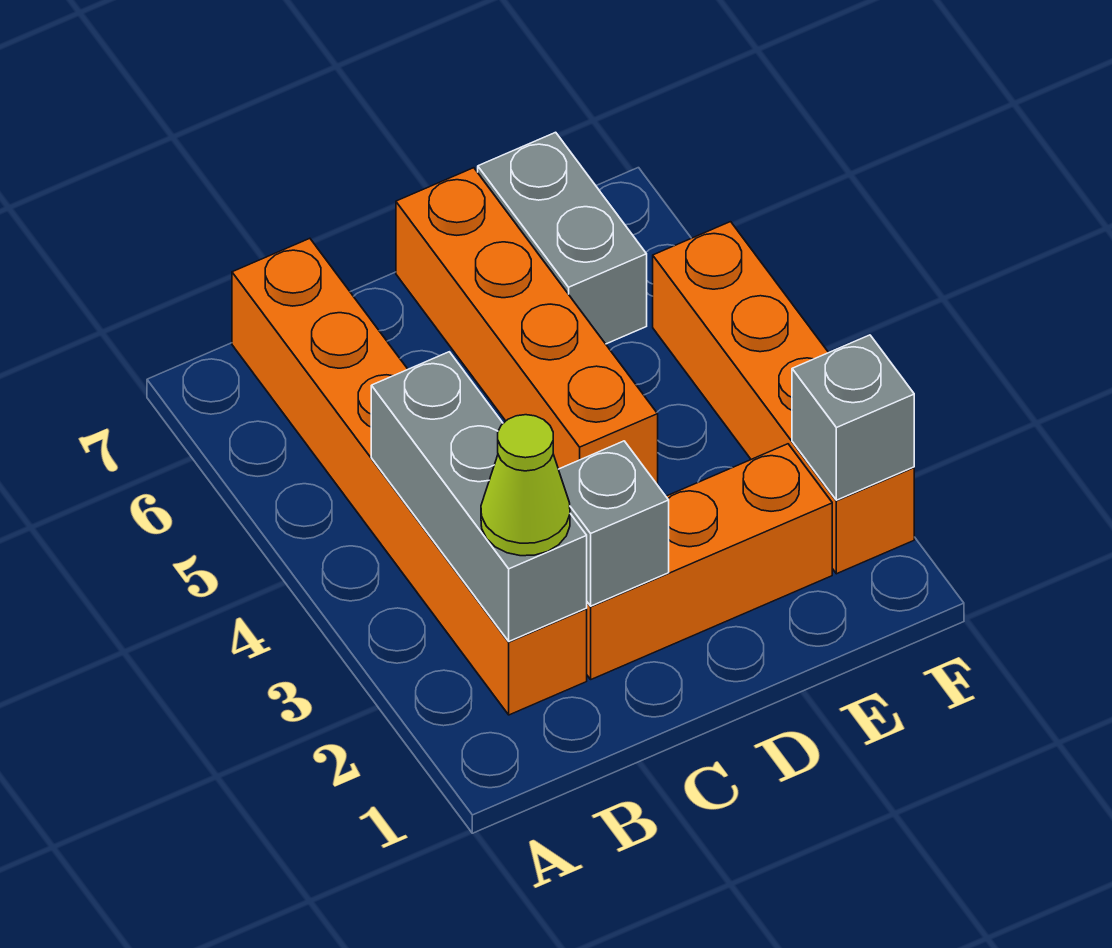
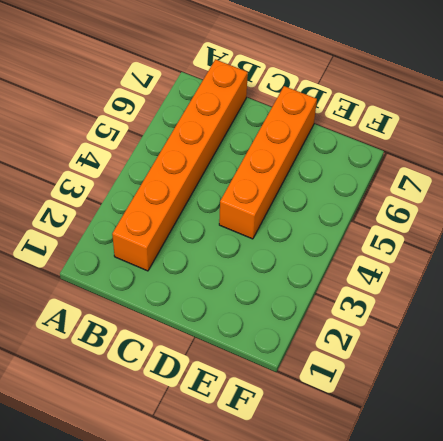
none -> orange brick C2:E2 level 1
none -> grey brick E6:E7 level 1

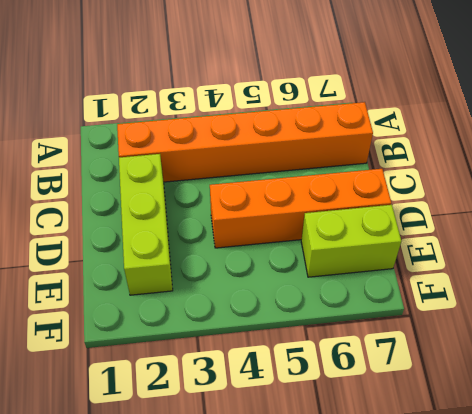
lime brick C2:E2 level 1 -> orange brick C2:E2 level 1
lime brick E6:E7 level 1 -> grey brick E6:E7 level 1
none -> orange brick F2:F5 level 1
none -> grey brick B2:B4 level 2

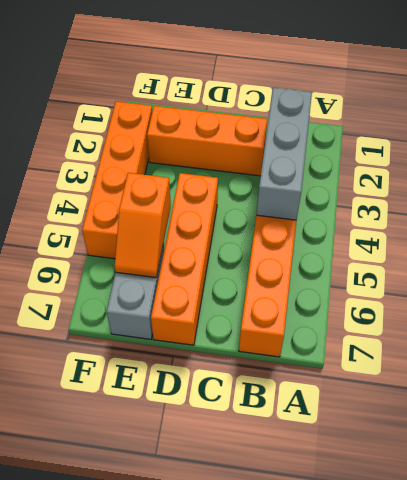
orange slope E5:E6 level 2 top 5 -> none
none -> grey brick C2 level 2
none -> grey brick F2 level 2

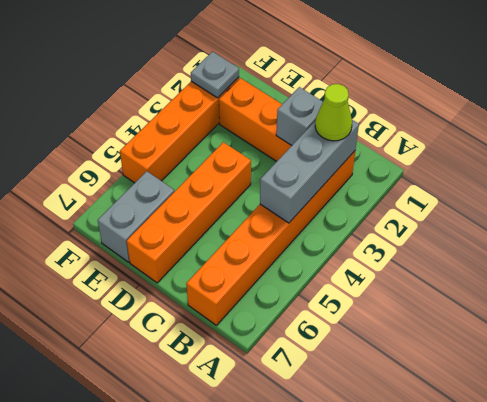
grey plate F2 level 2 -> grey brick F2 level 2

